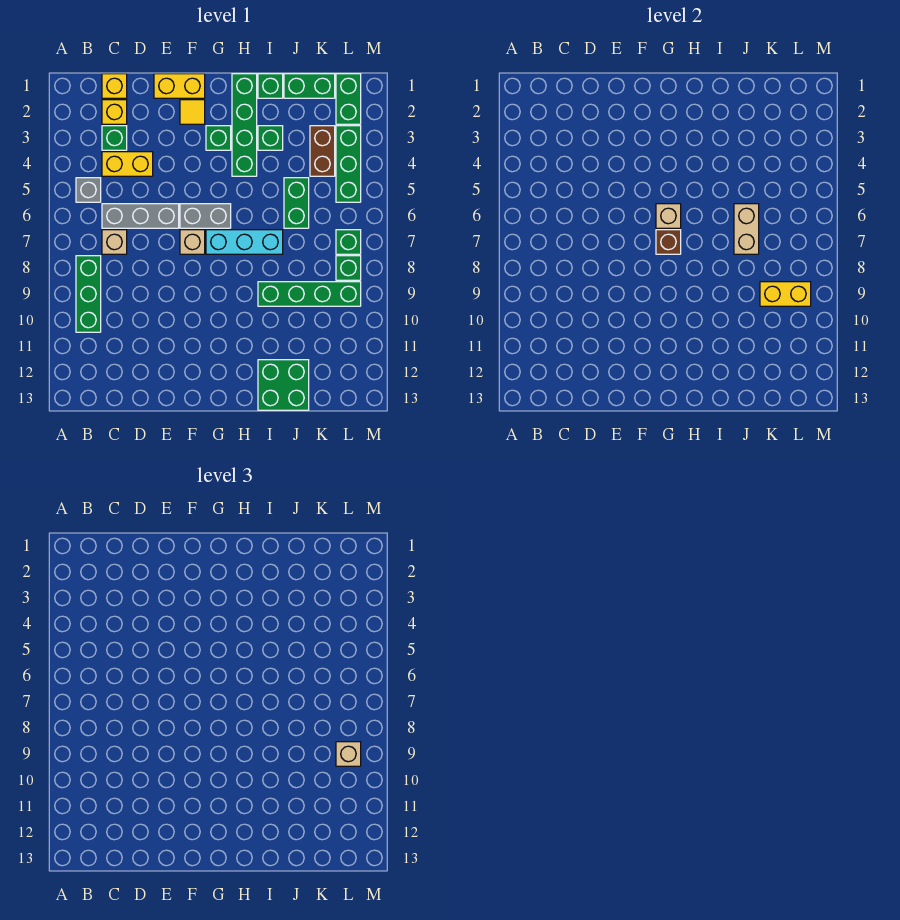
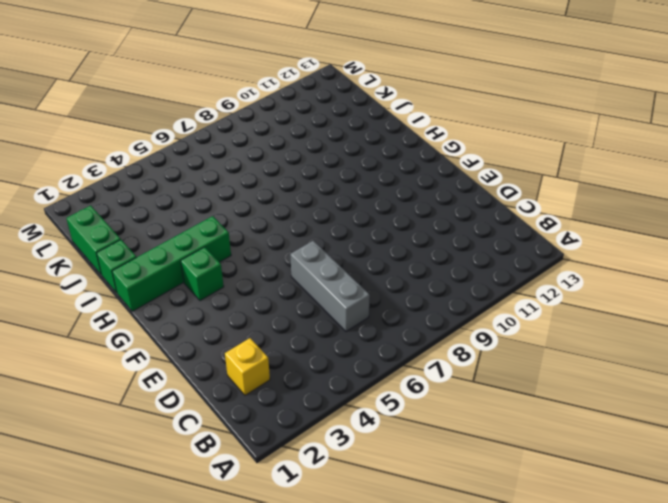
none -> grey brick B5 level 1
none -> green brick B8:B10 level 1
none -> yellow brick C1 level 1
none -> green brick C3 level 1

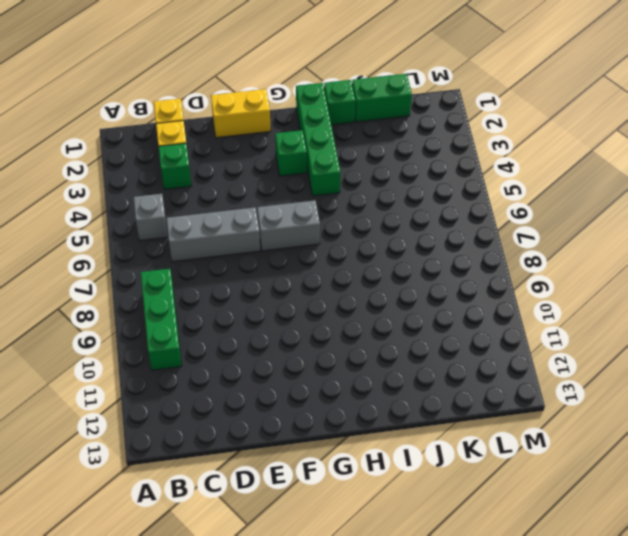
none -> yellow brick C4:D4 level 1
none -> tan brick C7 level 1
none -> yellow tile F2 level 1
none -> tan brick F7 level 1

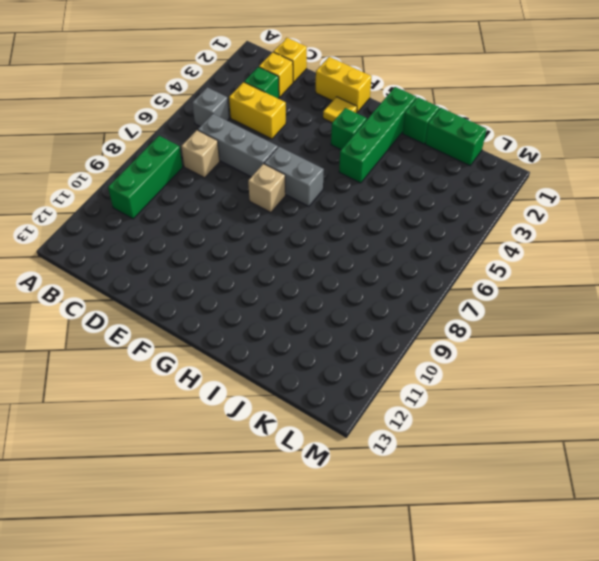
none -> cyan brick G7:I7 level 1
none -> green brick I3 level 1
none -> green brick I9:L9 level 1
none -> green brick I12:J13 level 1

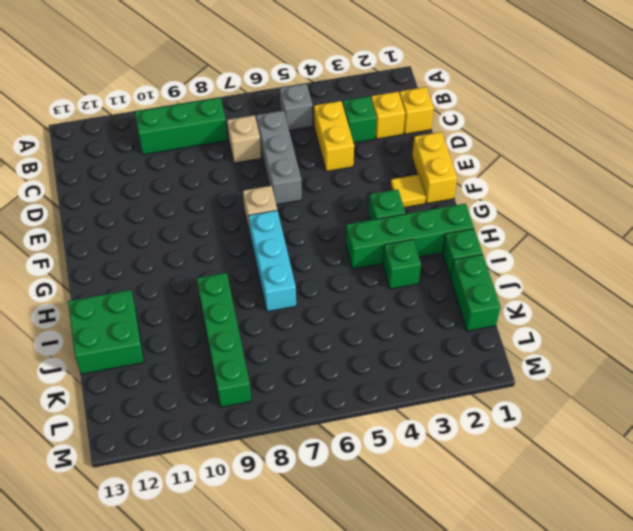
none -> grey brick F6:G6 level 1
none -> green brick J5:J6 level 1
none -> brown brick K3:K4 level 1
none -> green brick L1:L2 level 1

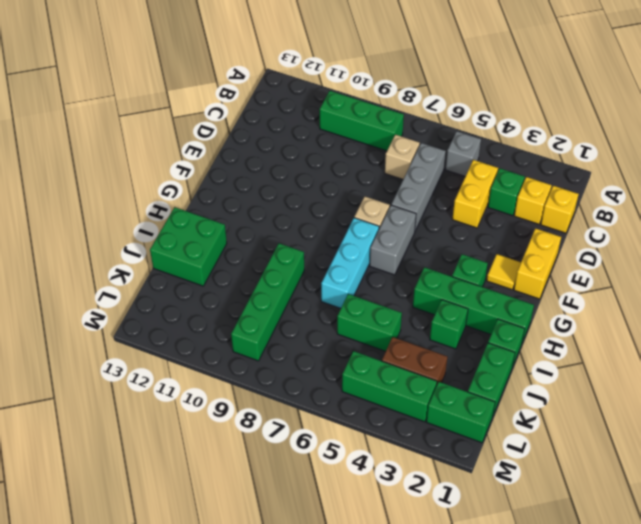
none -> green brick L7 level 1
none -> green brick L8 level 1
none -> tan brick G6 level 2
none -> brown brick G7 level 2

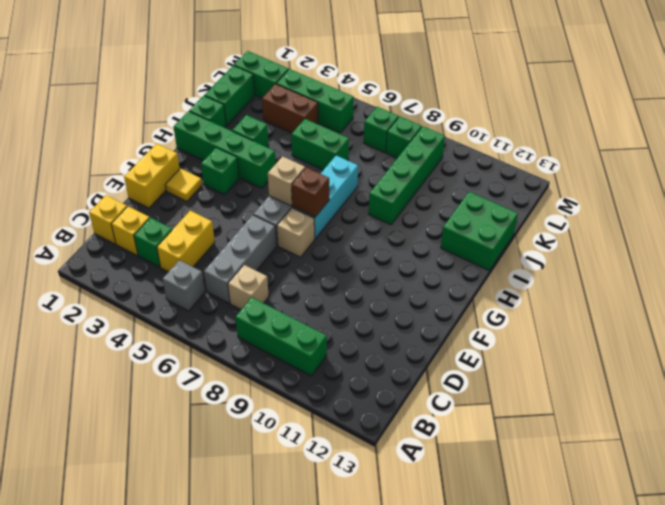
none -> tan brick J6:J7 level 2
none -> yellow brick K9:L9 level 2
none -> tan brick L9 level 3

